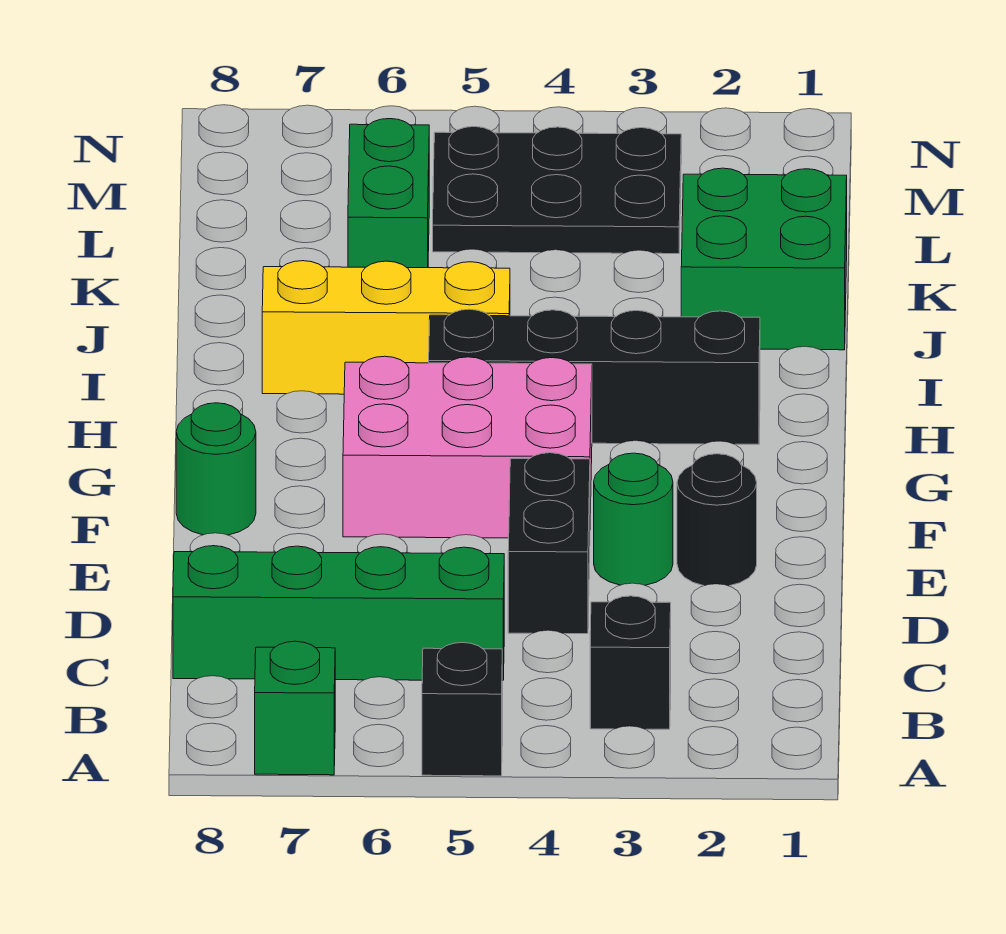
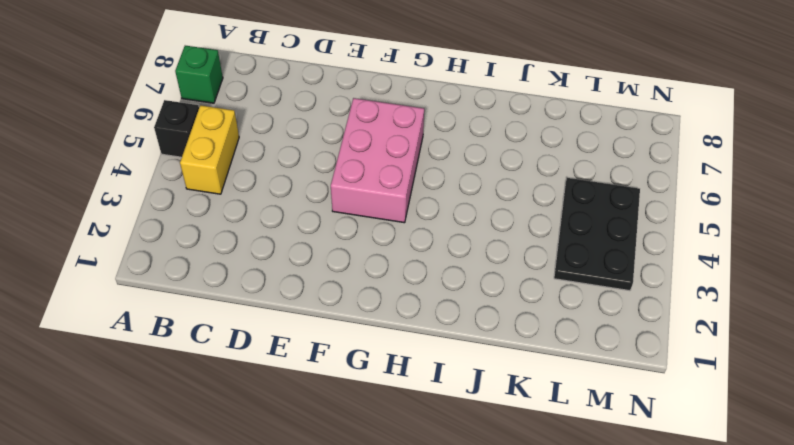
yellow brick B4:B5 level 1 -> none
none -> black brick B3 level 1
none -> green brick C5:C8 level 1
none -> black brick D4:E4 level 1

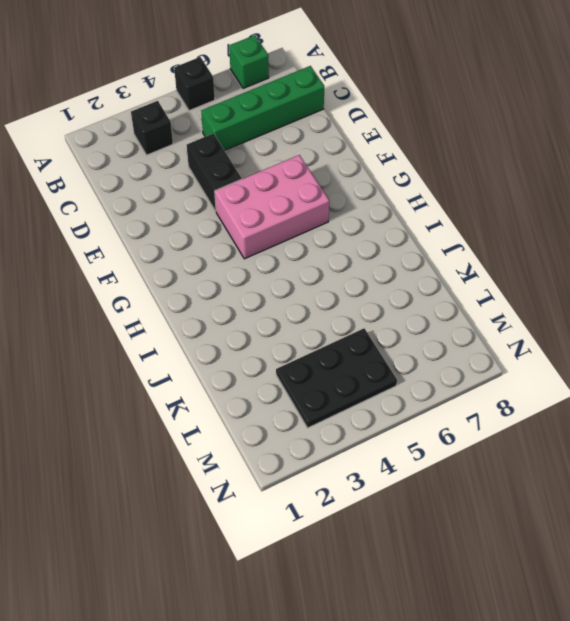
none -> black round brick E2 level 1
none -> green round brick E3 level 1
none -> green round brick F8 level 1

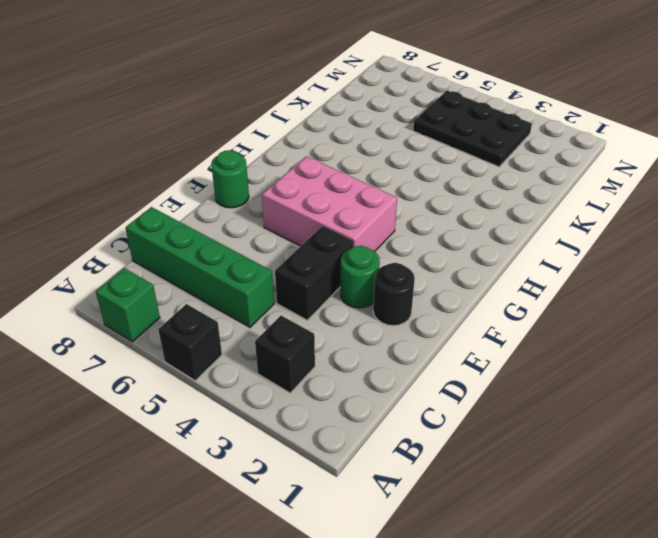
none -> black brick H2:H5 level 1
none -> yellow brick I5:I7 level 1
none -> green brick J1:K2 level 1

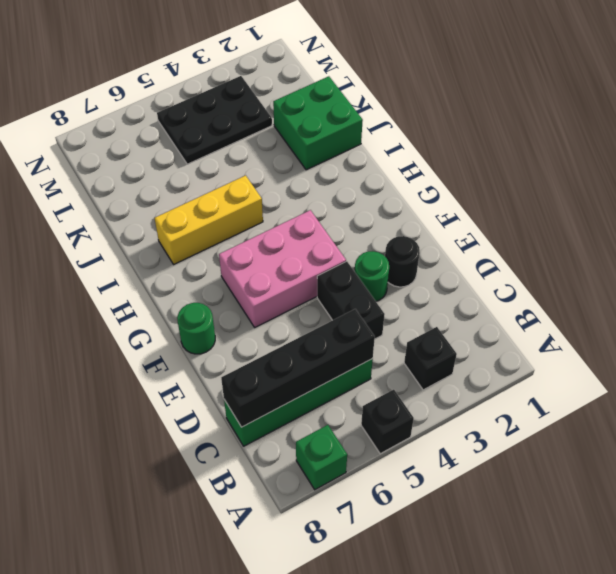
black brick C5:C8 level 2 -> black brick H2:H5 level 1
none -> green brick K6:L6 level 1

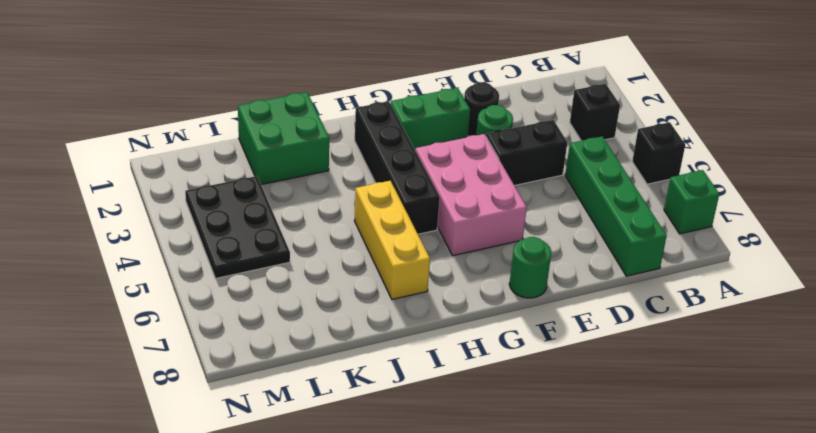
green brick F2:G2 level 1 -> green brick K6:L6 level 1

